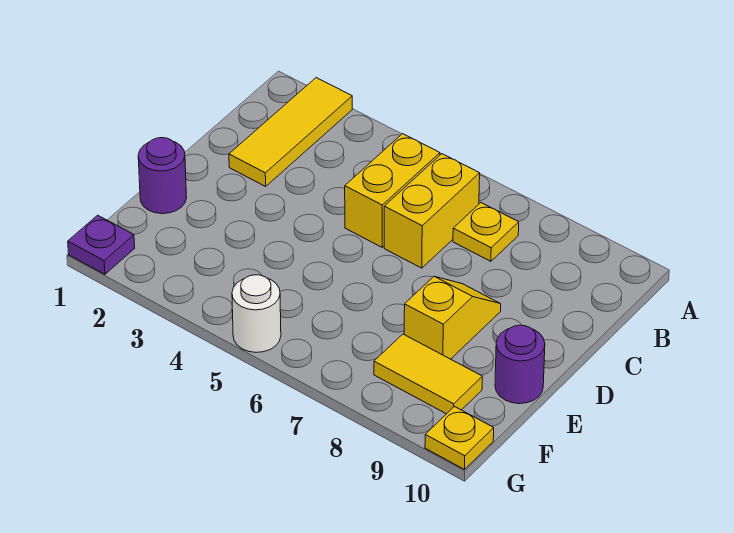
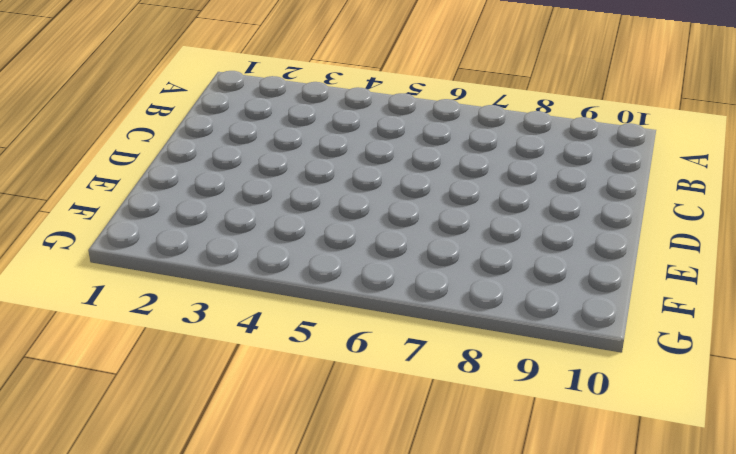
none -> yellow tile A2:C2 level 1
none -> yellow brick B5:C5 level 1

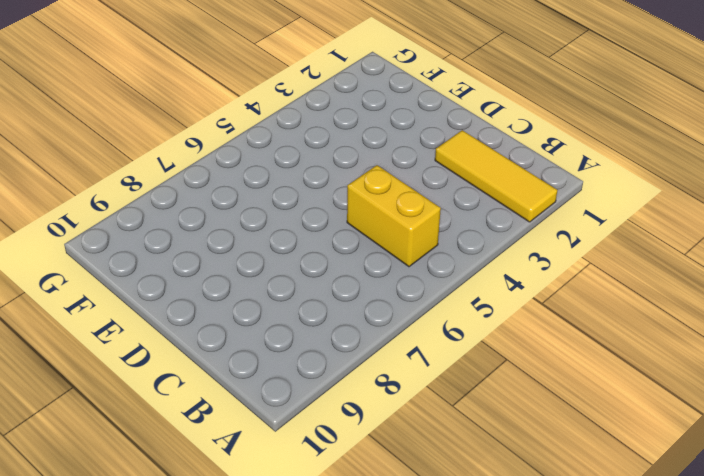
none -> yellow brick B6:C6 level 1
none -> yellow plate B7 level 1

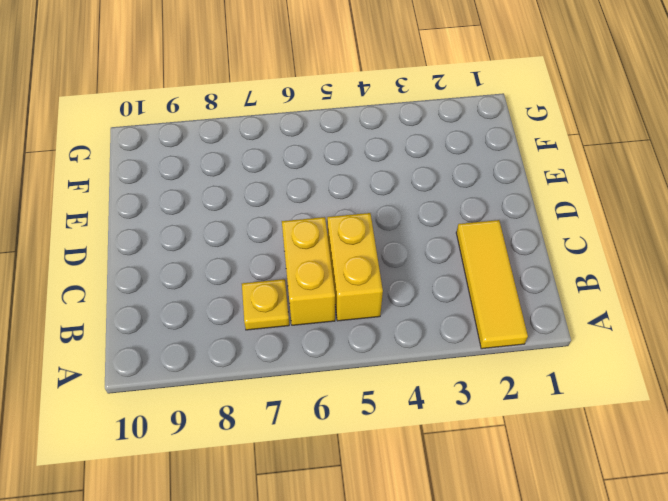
none -> yellow slope D8:E8 level 1 top E
none -> purple round brick E1 level 1

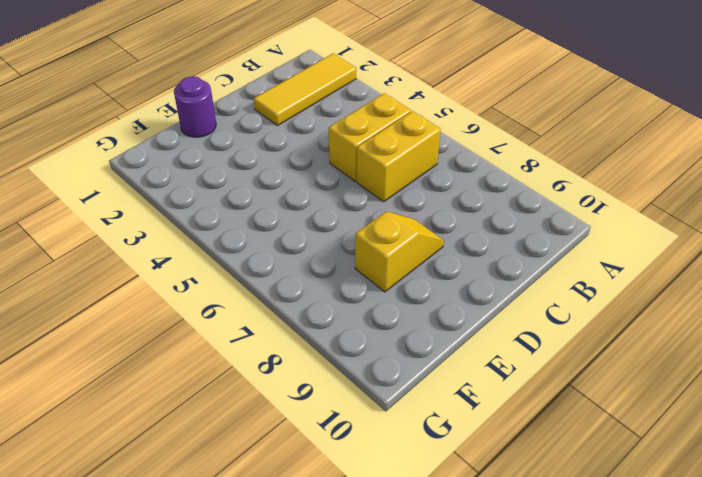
none -> yellow plate B7 level 1
none -> purple round brick E10 level 1

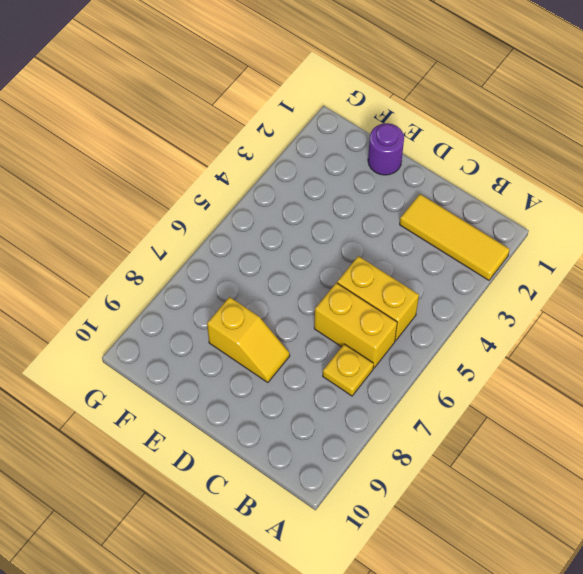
none -> purple round brick E10 level 1
none -> yellow tile F8:F9 level 1

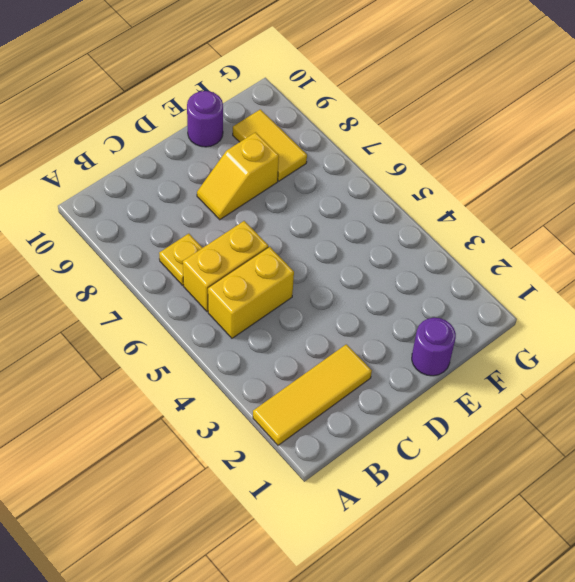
none -> purple plate G1 level 1
none -> white round brick G5 level 1

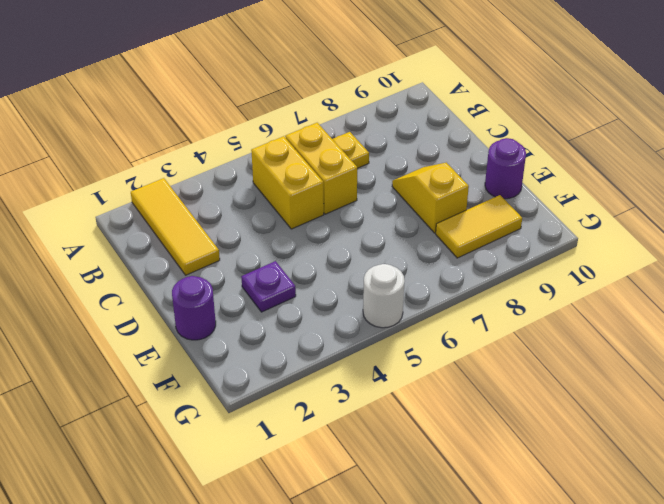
purple plate E3 level 1 -> purple plate G1 level 1
none -> yellow plate G10 level 1

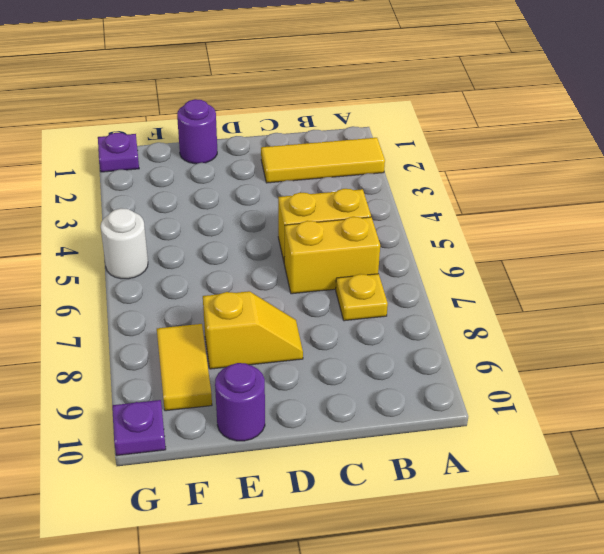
purple plate G10 level 1 -> yellow plate G10 level 1

